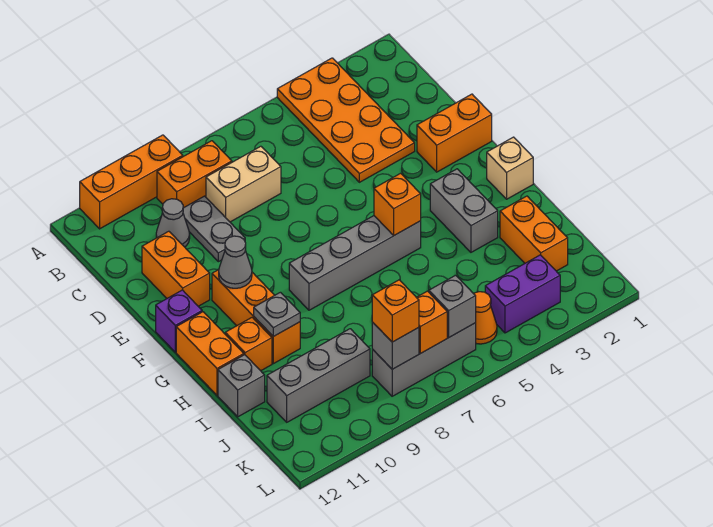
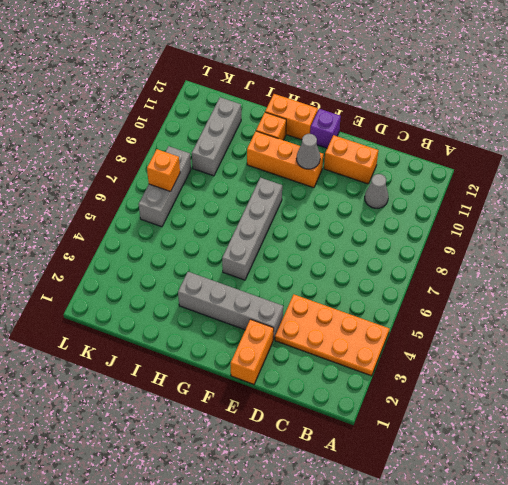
grey brick E3:H3 level 1 -> grey brick G3:H3 level 1
none -> orange brick A9:A11 level 1
none -> orange brick B8:B9 level 1
none -> tan brick C7:C8 level 1

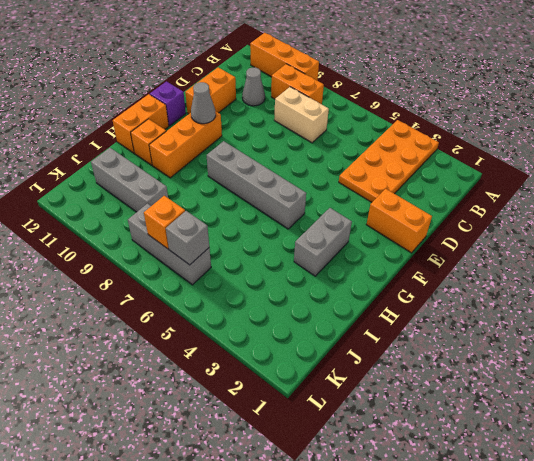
none -> grey plate C9:D9 level 1
none -> tan brick G1 level 1
none -> orange brick I2:J2 level 1

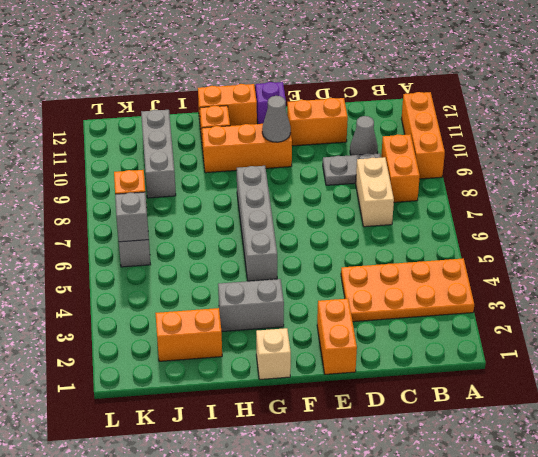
none -> grey brick I12 level 1
none -> purple brick K3:K4 level 1
none -> orange cone K5 level 1

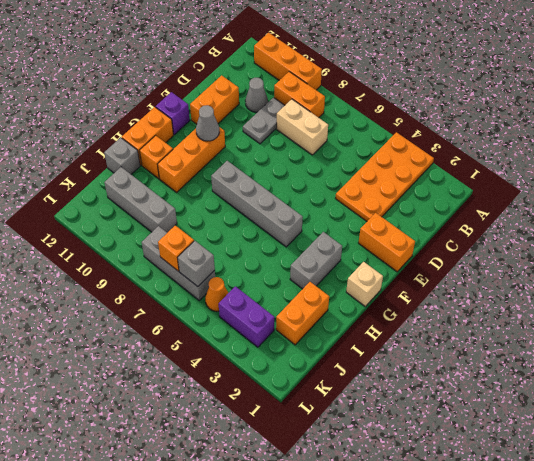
none -> orange brick G5 level 2
none -> grey plate H10 level 2
none -> grey brick K8 level 2

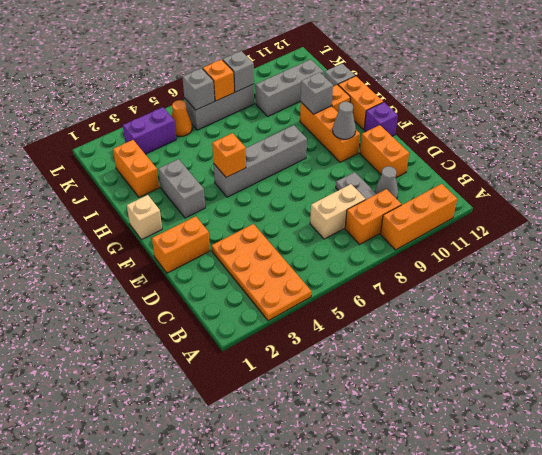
grey brick H10 level 2 -> grey plate H10 level 2
none -> orange brick K8 level 3

